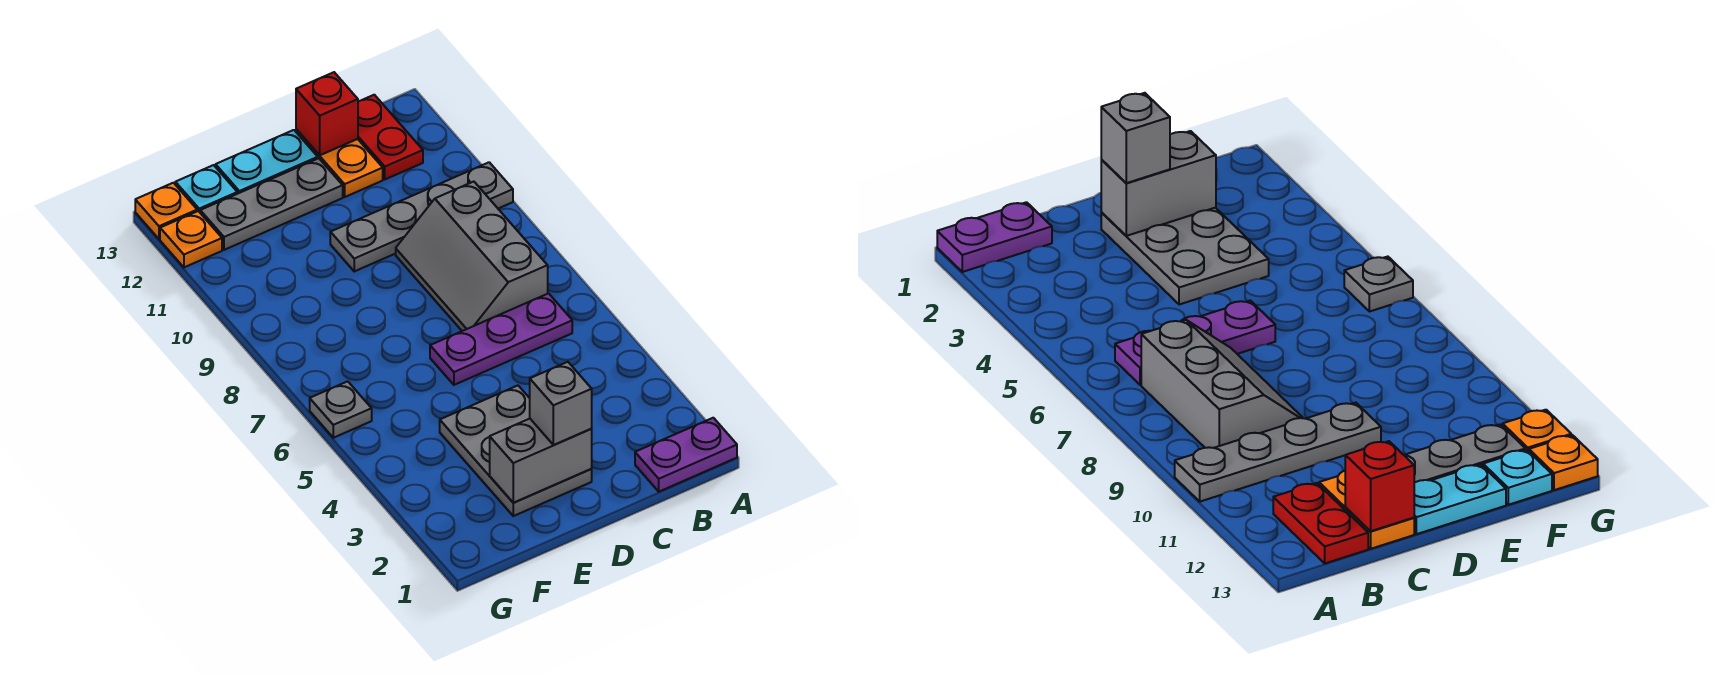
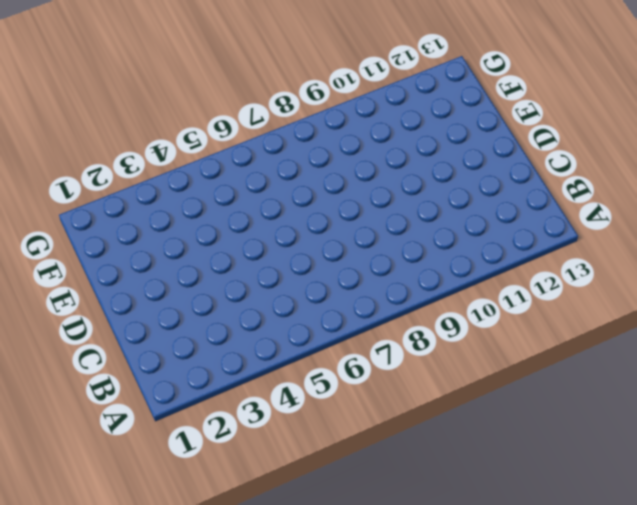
none -> purple plate A1:B1 level 1
none -> grey plate A10:D10 level 1
none -> purple plate B6:D6 level 1

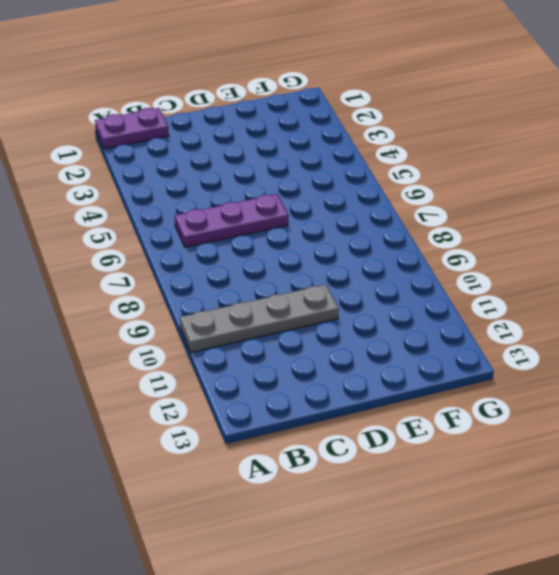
none -> grey slope B7:C9 level 1 top B
none -> red plate B12:B13 level 1
none -> orange plate C12:C13 level 1

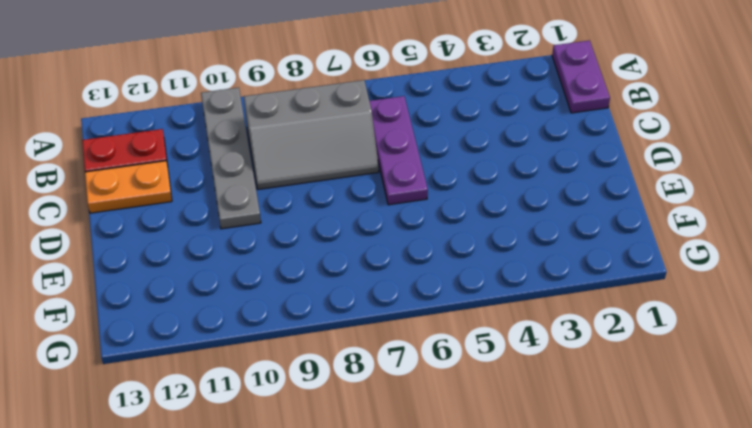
none -> grey plate D2:E4 level 1
none -> grey plate D12:F12 level 1
none -> cyan plate D13:E13 level 1

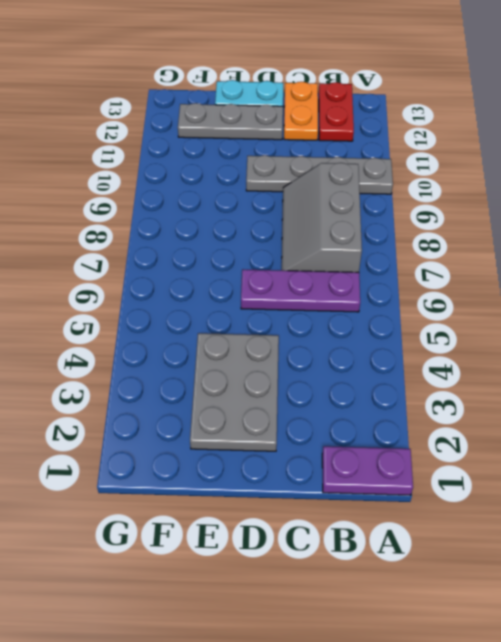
none -> cyan plate F13 level 1
none -> grey plate G6 level 1
none -> orange plate G12 level 1

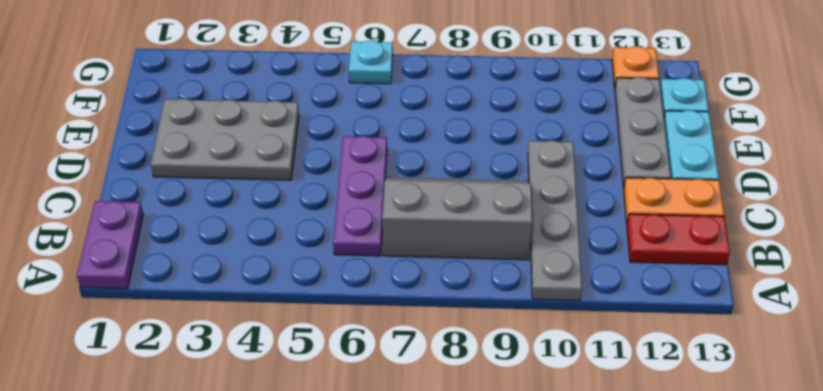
cyan plate G6 level 1 -> grey plate G6 level 1
none -> orange plate G13 level 1
none -> red brick C13 level 2
none -> grey brick D2:E2 level 2

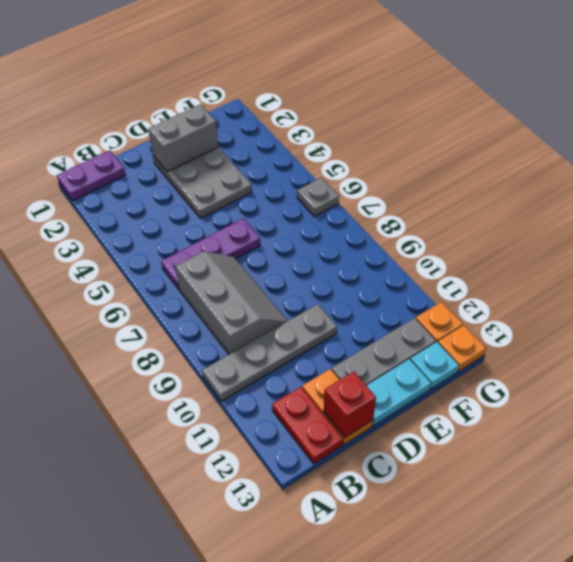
none -> grey brick D2 level 3

